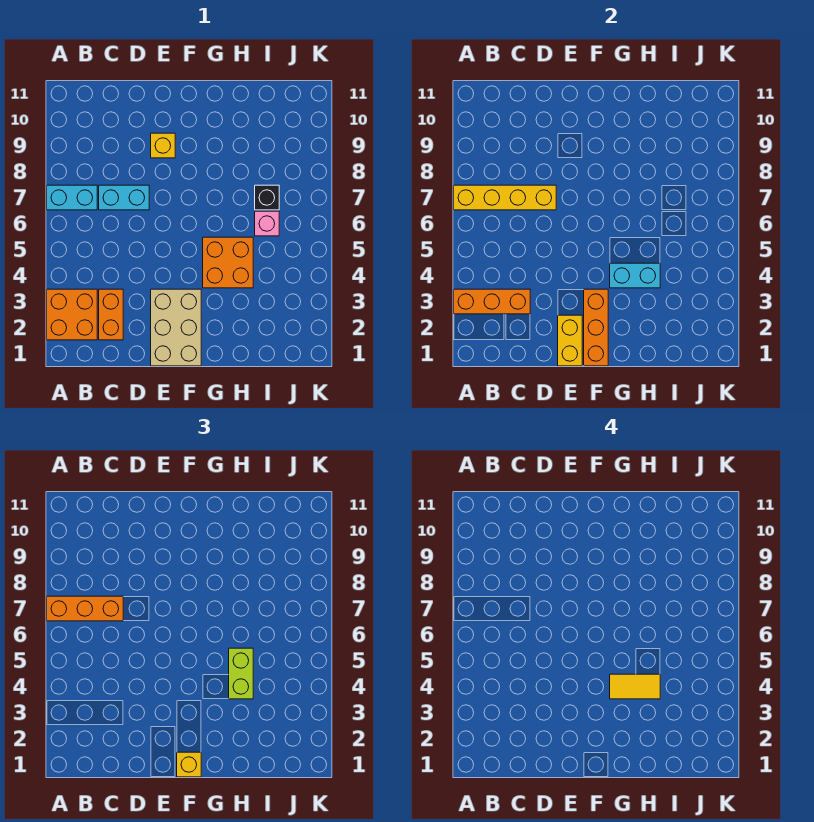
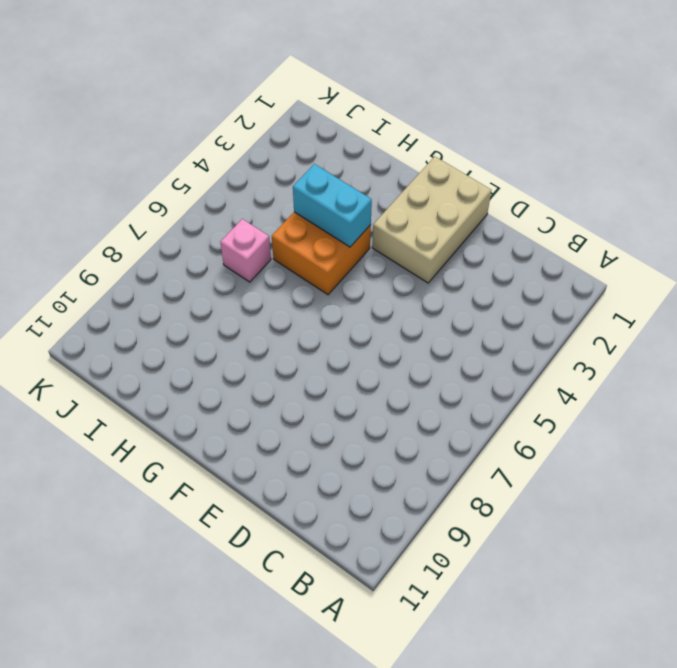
none -> orange brick A2:B3 level 1
none -> cyan brick A7:B7 level 1
none -> orange brick C2:C3 level 1

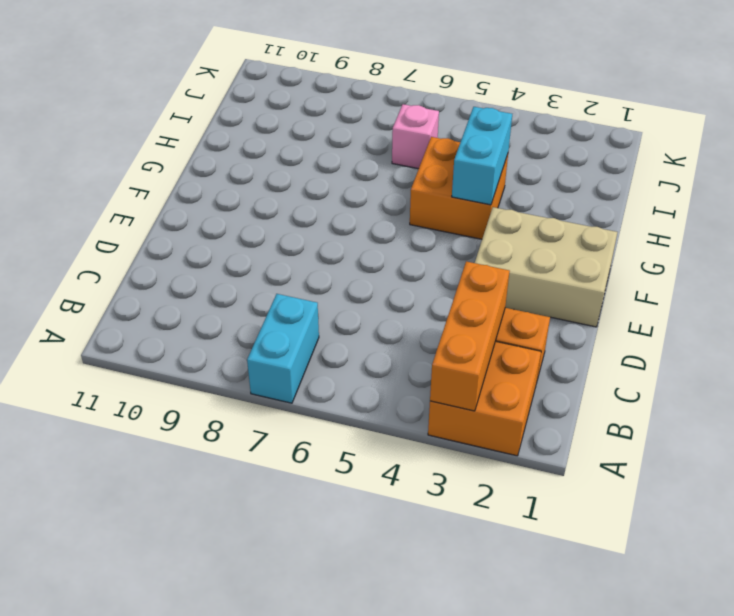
none -> cyan brick C7:D7 level 1
none -> yellow brick E9 level 1
none -> black brick I7 level 1

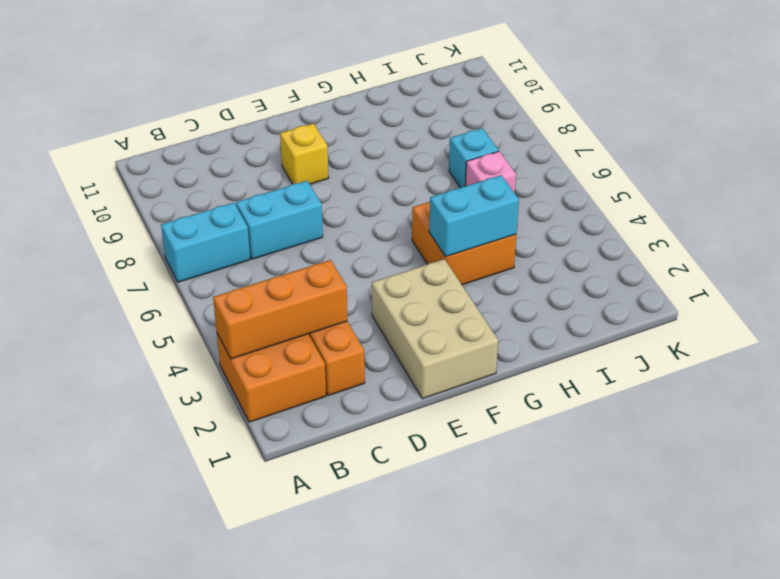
cyan brick I7 level 1 -> black brick I7 level 1
none -> yellow brick A7:D7 level 2
none -> yellow brick E1:E2 level 2
none -> orange brick F1:F3 level 2

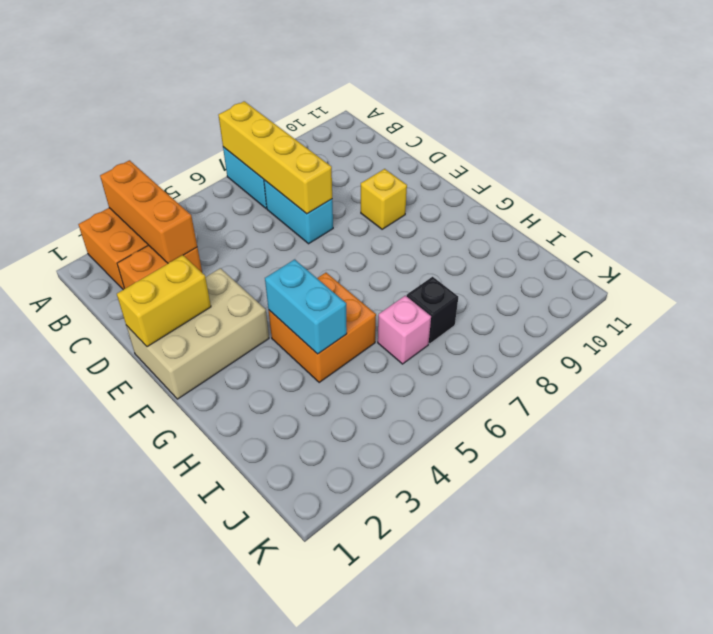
none -> orange brick F1:F3 level 2
none -> orange brick A7:C7 level 3
none -> yellow brick F1 level 3

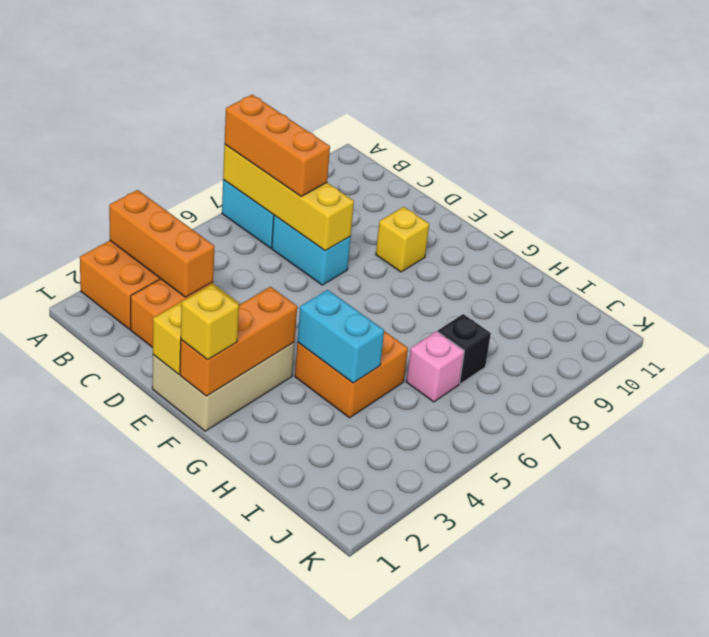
none -> lime brick H4:H5 level 3
none -> yellow tile G4:H4 level 4

